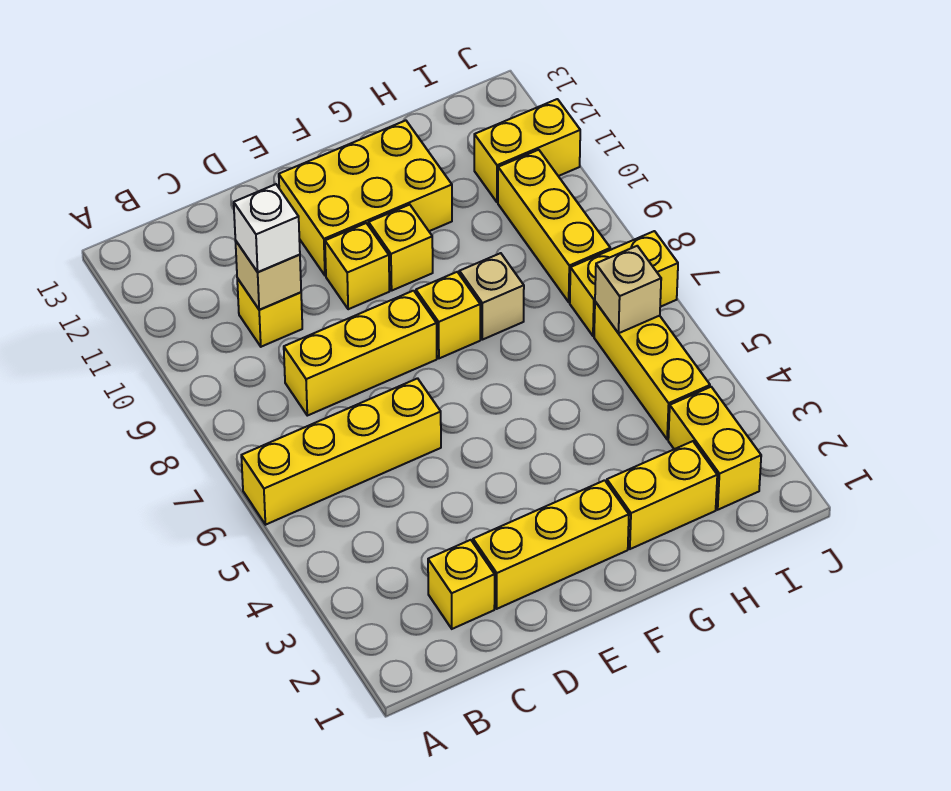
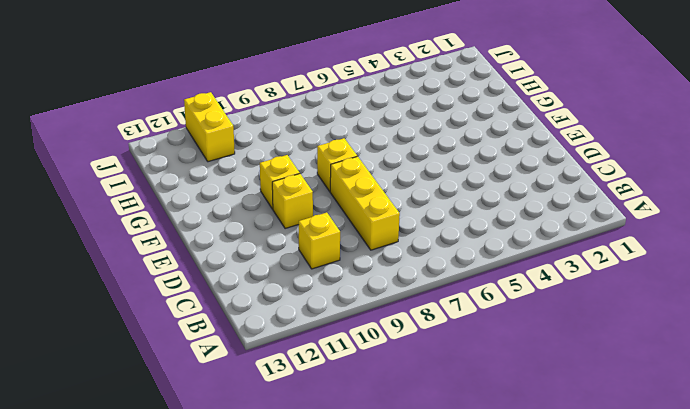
none -> yellow brick A6:D6 level 1
none -> yellow brick C2 level 1
none -> yellow brick D2:F2 level 1

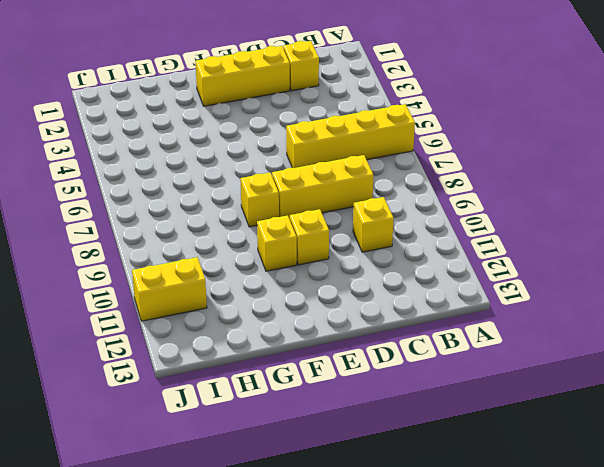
none -> yellow brick E11:G12 level 1
none -> yellow brick G2:H2 level 1
none -> tan brick G8 level 1

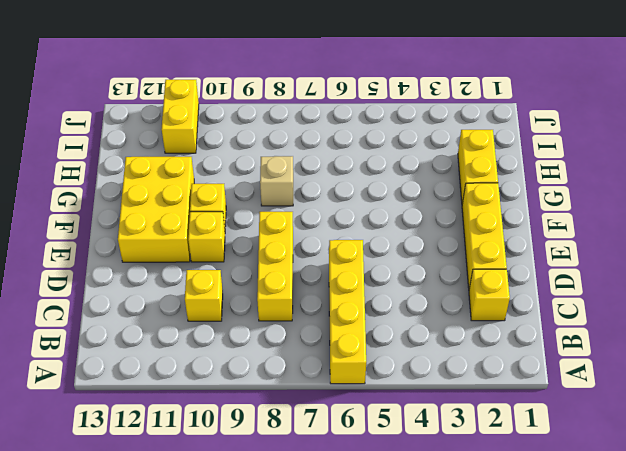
none -> yellow brick F8 level 1
none -> yellow brick I2:I3 level 1
none -> yellow brick I4:I6 level 1

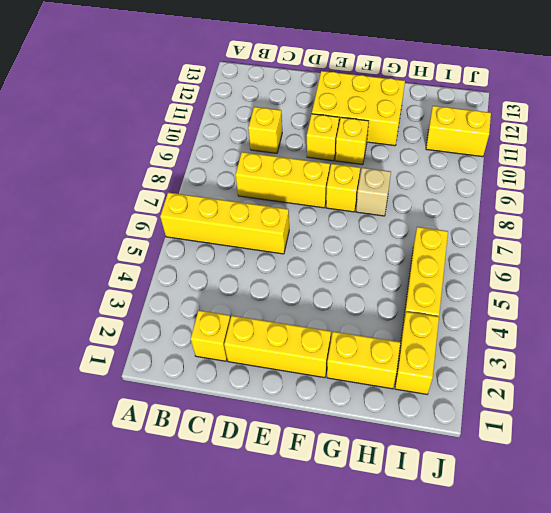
none -> yellow brick I7:J7 level 1
none -> yellow brick I8:I10 level 1
none -> tan brick C10 level 2

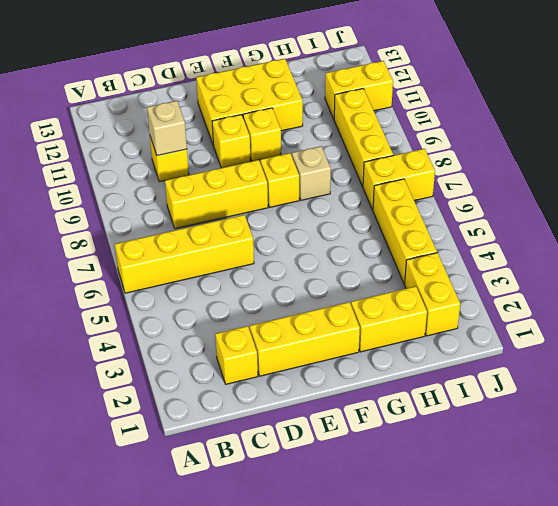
none -> tan brick I6 level 2
none -> white brick C10 level 3

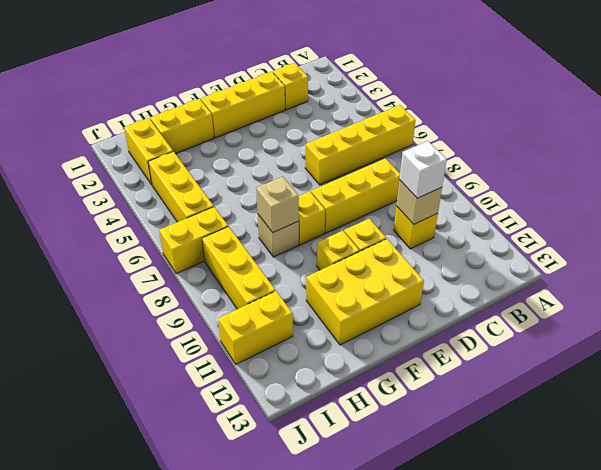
tan brick G8 level 2 -> tan brick I6 level 2

